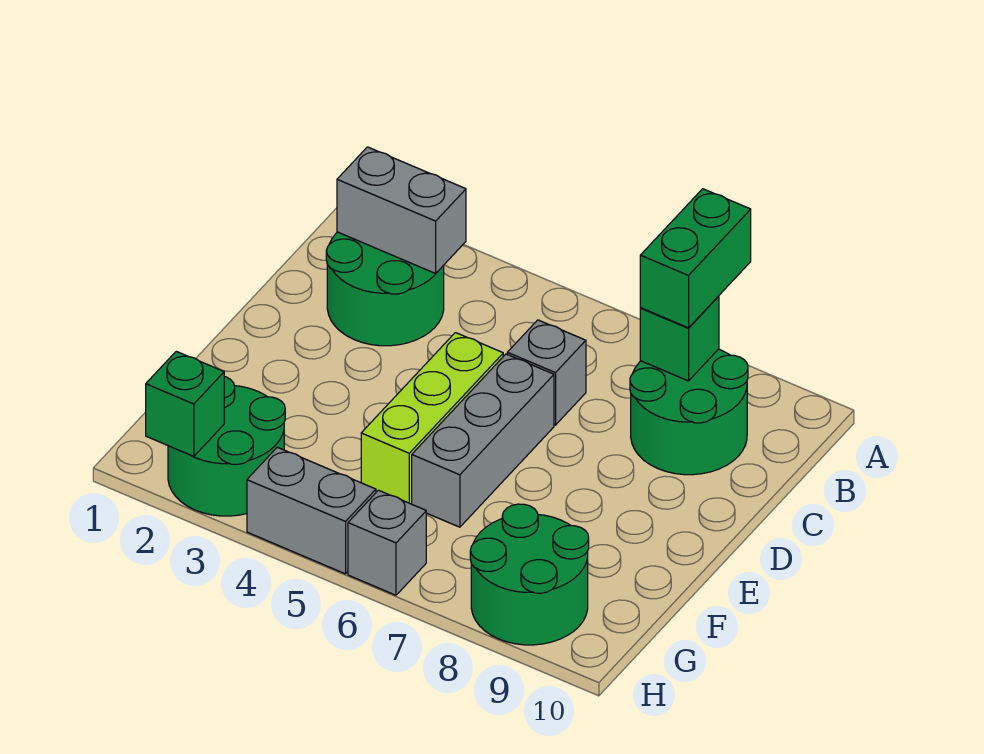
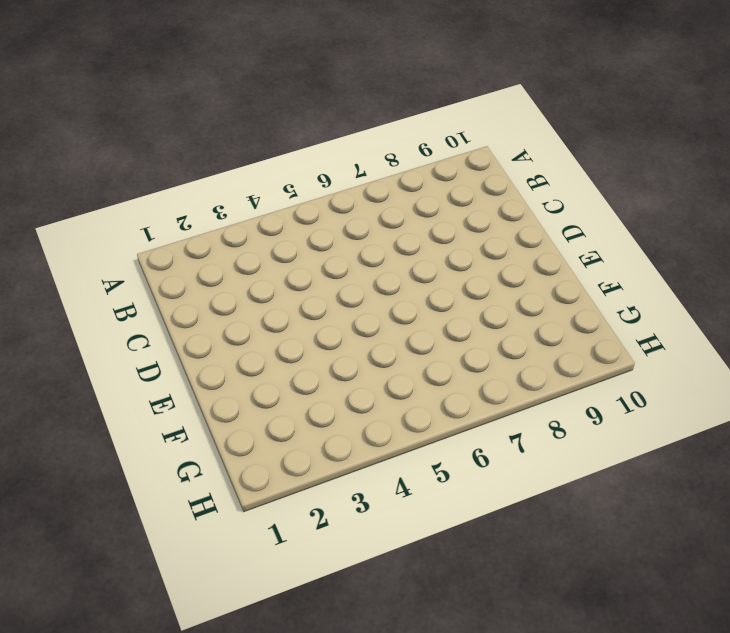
none -> green round brick B2:C3 level 1
none -> green round brick B8:C9 level 1
none -> grey brick C6 level 1

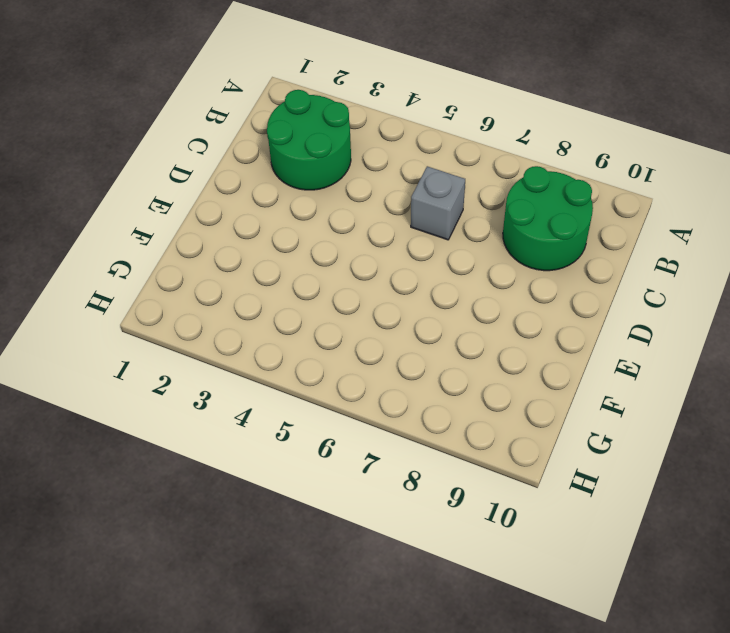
none -> lime brick D5:F5 level 1
none -> grey brick D6:F6 level 1
none -> green round brick G2:H3 level 1

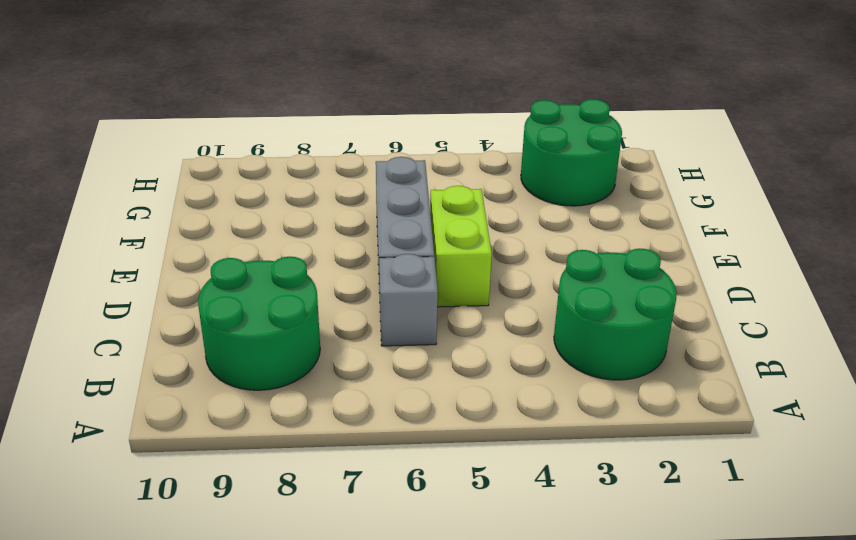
lime brick D5:E5 level 1 -> lime brick D5:F5 level 1
none -> green round brick G8:H9 level 1
none -> grey brick H4:H5 level 1
none -> grey brick H6 level 1

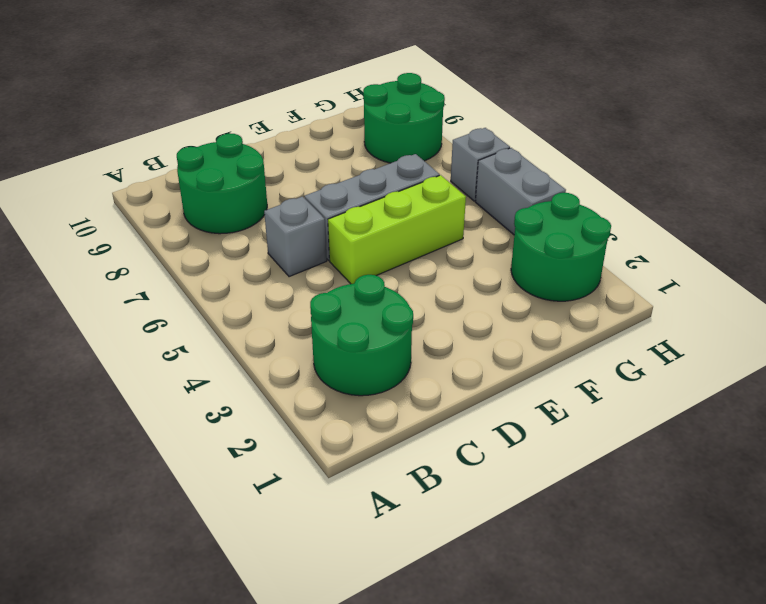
none -> grey brick B2:B3 level 2
none -> green brick B8 level 2
none -> green brick H2 level 2

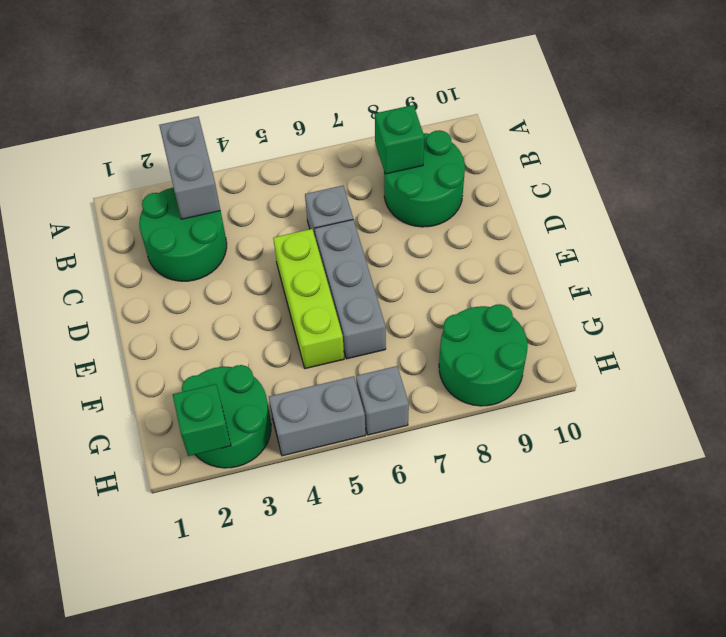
grey brick A3:B3 level 2 -> grey brick B2:B3 level 2
none -> green brick A8:B8 level 3

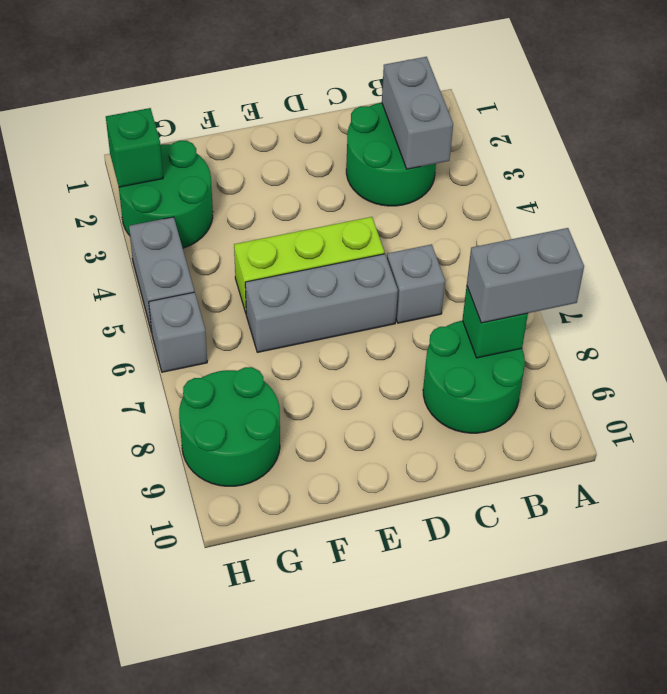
grey brick A8:B8 level 3 -> green brick A8:B8 level 3

